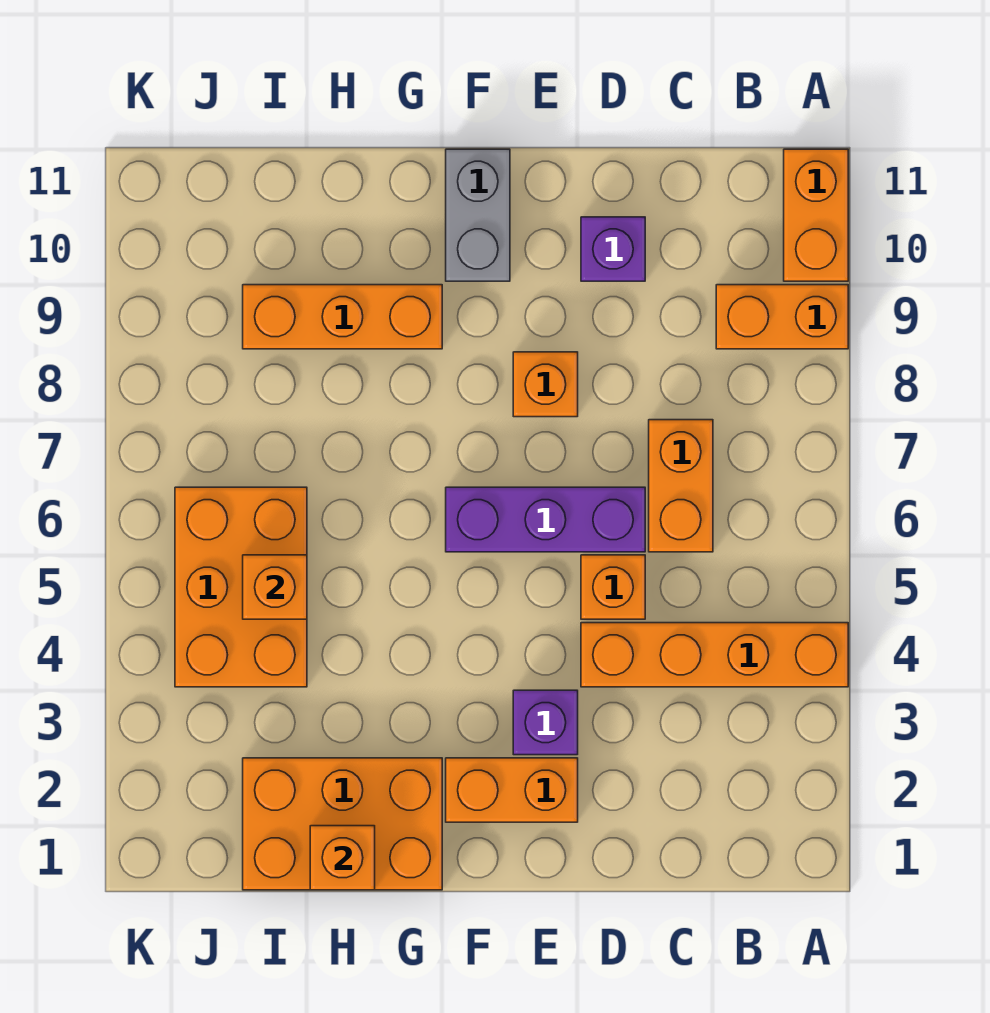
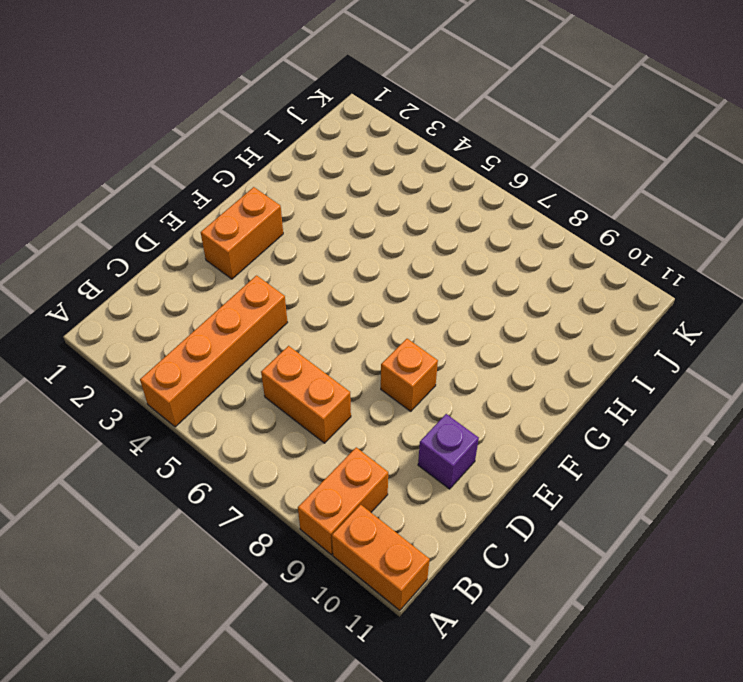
none -> orange brick D5 level 1
none -> purple brick D6:F6 level 1
none -> purple brick E3 level 1

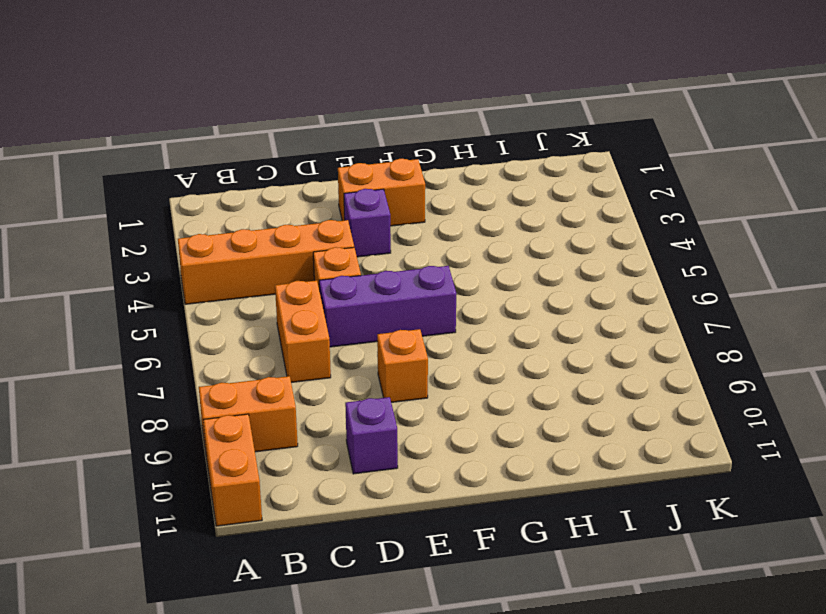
none -> grey brick F10:F11 level 1
none -> orange brick G1:I2 level 1
none -> orange brick G9:I9 level 1

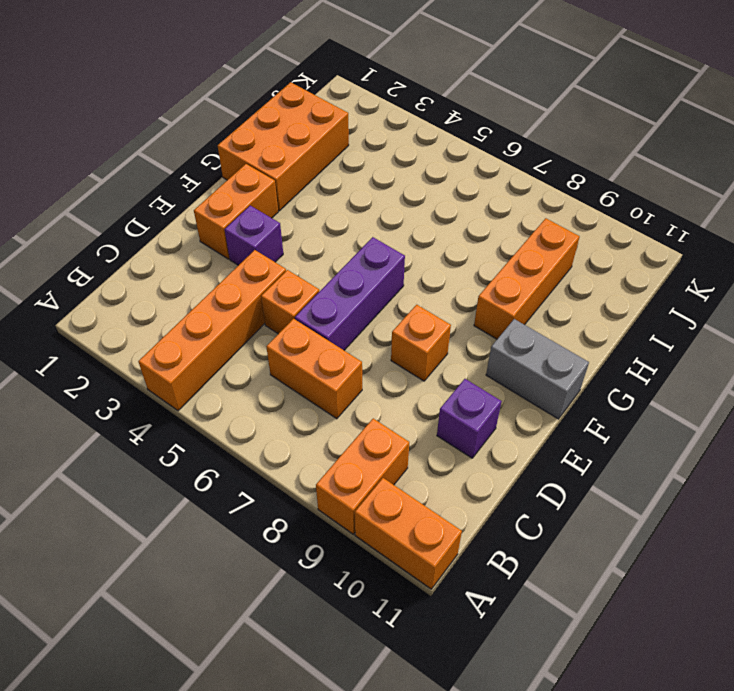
none -> orange brick I4:J6 level 1
none -> orange brick H1 level 2
none -> orange brick I5 level 2

